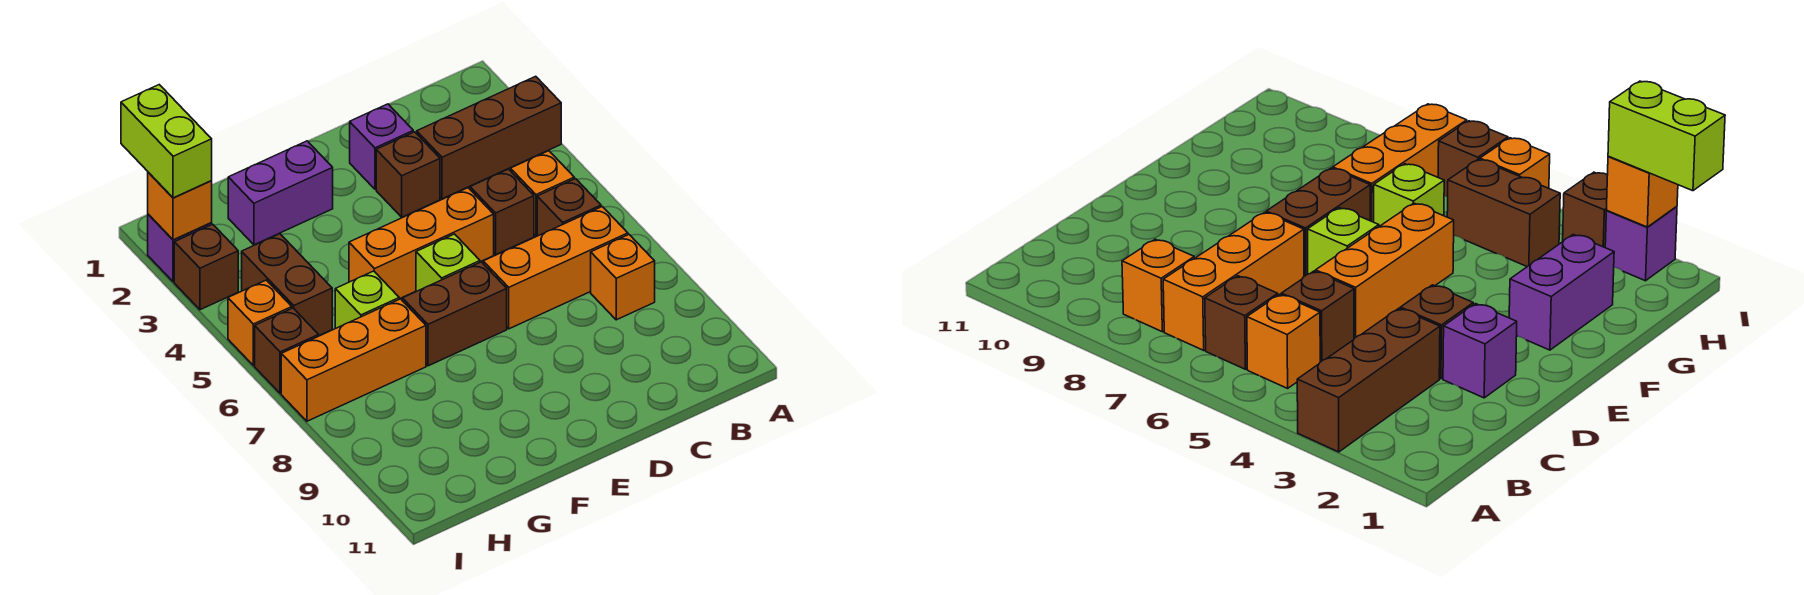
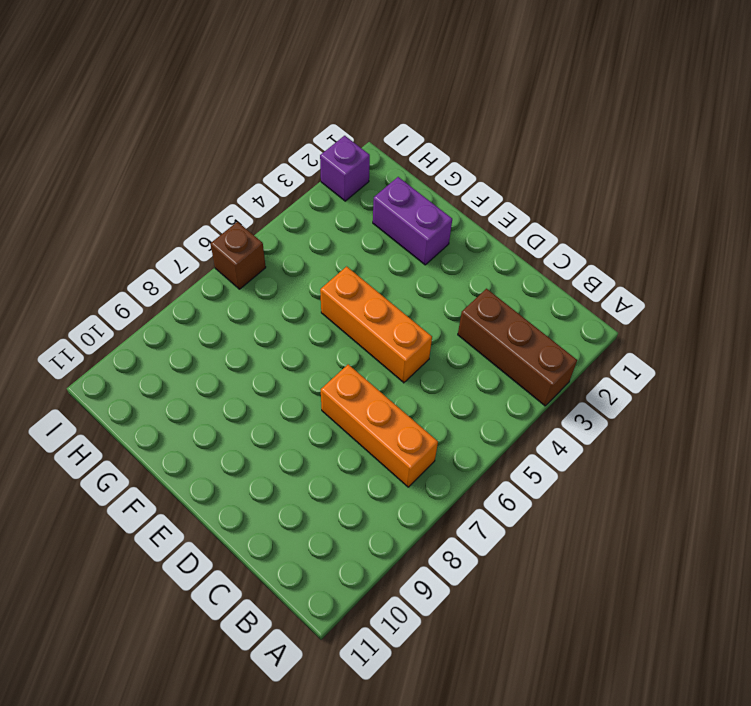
none -> orange brick B5 level 1
none -> brown brick B6 level 1
none -> orange brick B8 level 1

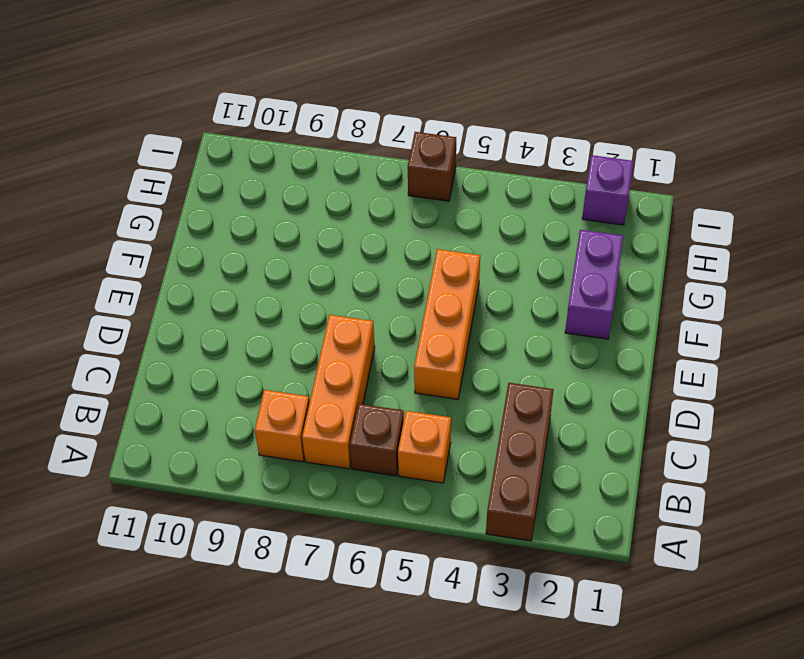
none -> brown brick C5 level 1
none -> purple brick D2 level 1
none -> brown brick D3 level 1

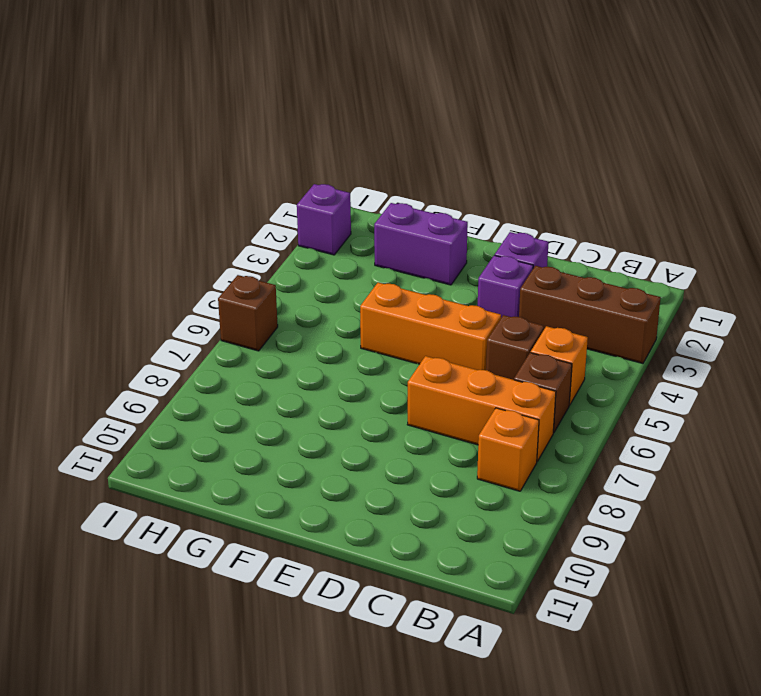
purple brick D3 level 1 -> brown brick D3 level 1
none -> lime brick E6 level 1
none -> brown brick E7:F7 level 1
none -> lime brick G6 level 1

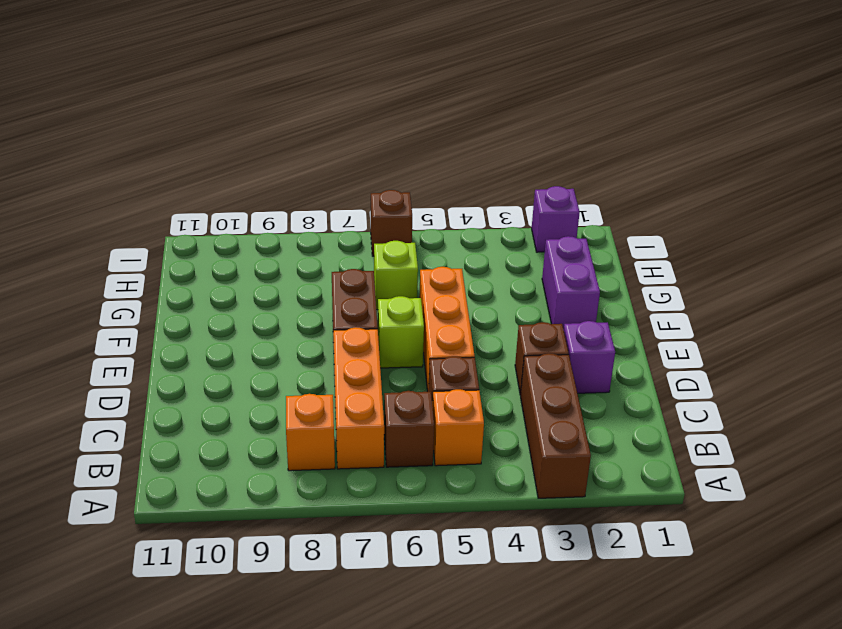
none -> orange brick G7:I7 level 1
none -> brown brick H4:H5 level 1
none -> brown brick I3 level 1

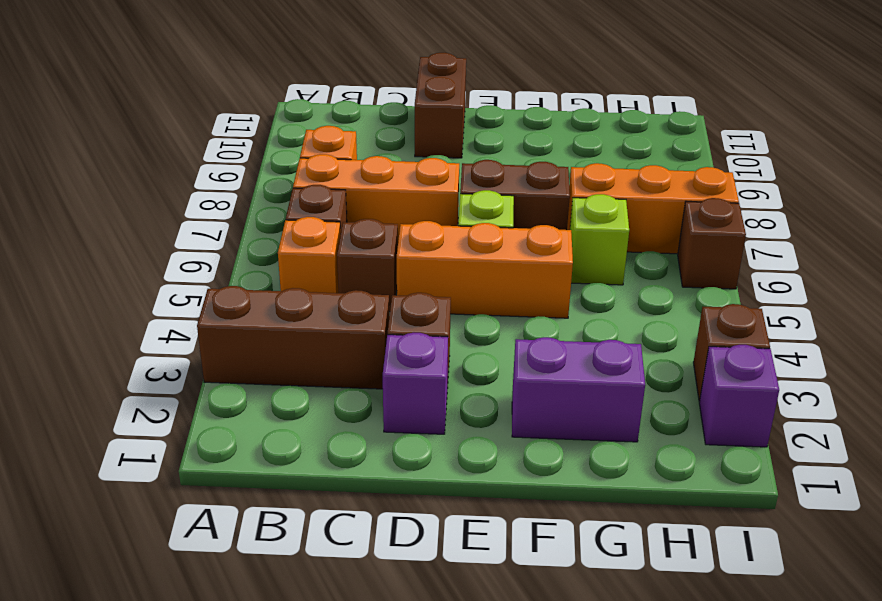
brown brick D10:D11 level 1 -> brown brick H4:H5 level 1
none -> orange brick I5 level 1
none -> orange brick I2 level 2
none -> lime brick I1:I2 level 3

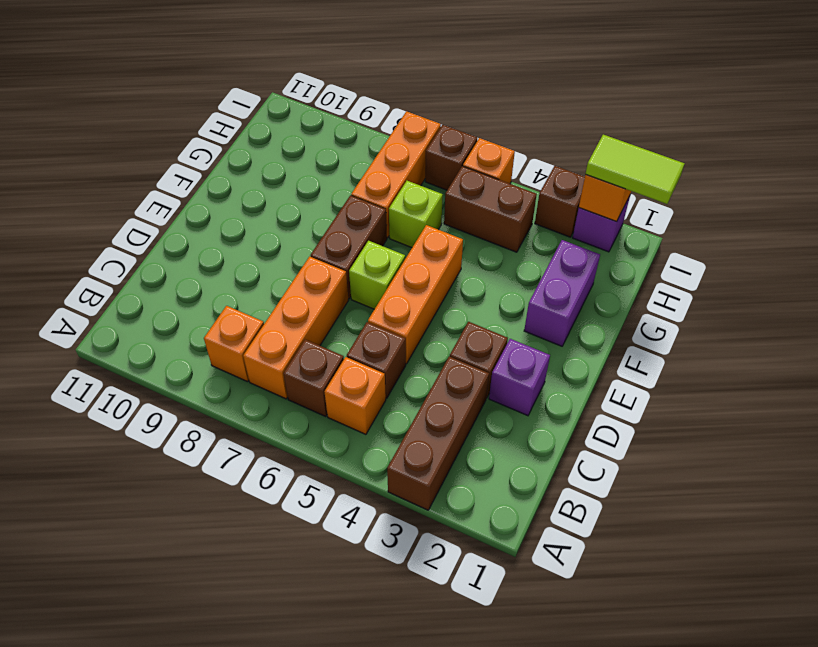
lime tile I1:I2 level 3 -> lime brick I1:I2 level 3

